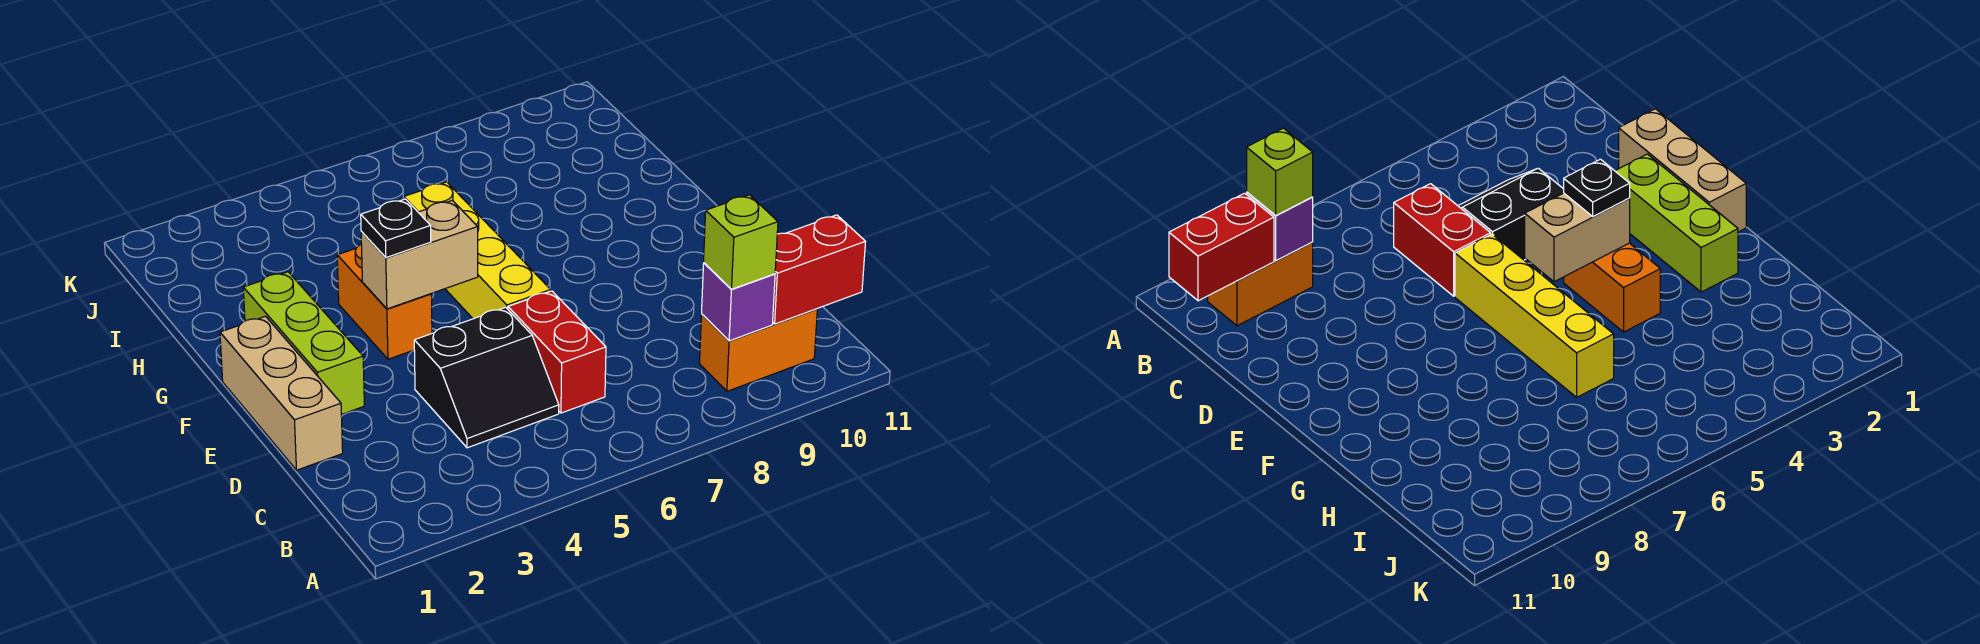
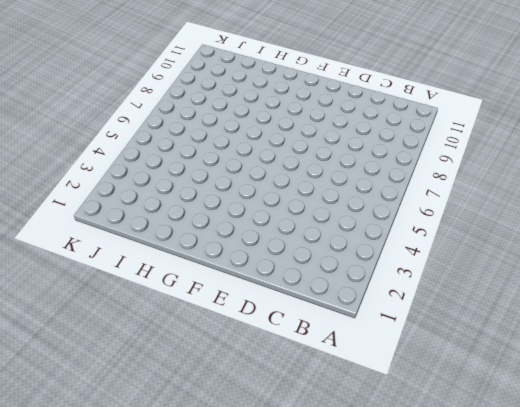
none -> orange brick B9:B10 level 1
none -> black slope C4:D5 level 1 top D
none -> red brick C6:D6 level 1

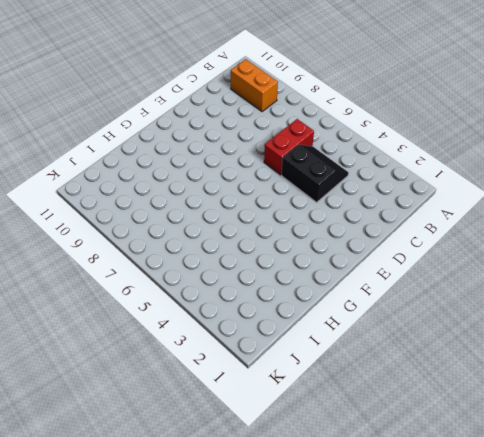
none -> tan brick D1:F1 level 1
none -> lime brick E2:G2 level 1
none -> yellow brick E6:H6 level 1

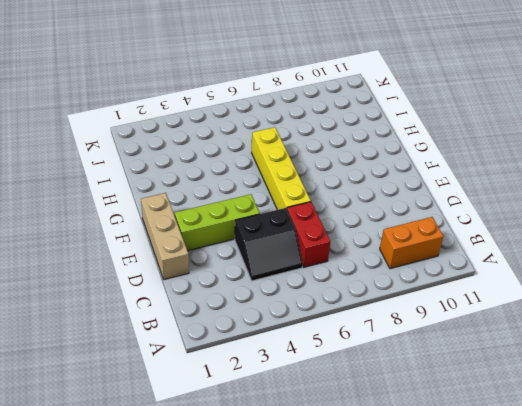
lime brick E2:E4 level 1 -> lime brick E2:G2 level 1
none -> orange brick F4:G4 level 1
none -> purple brick B9 level 2
none -> red brick B10:B11 level 2

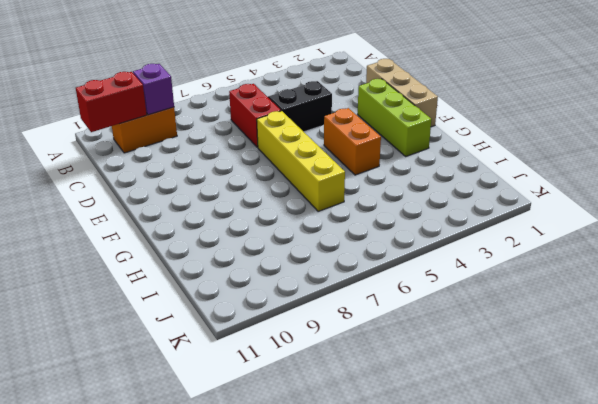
none -> tan brick F4:F5 level 2
none -> lime brick B9 level 3
none -> black plate F4 level 3

